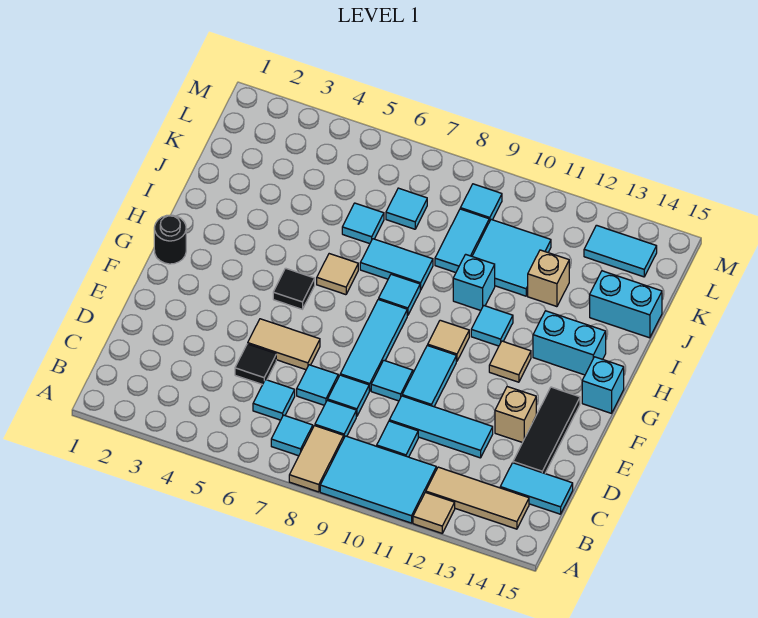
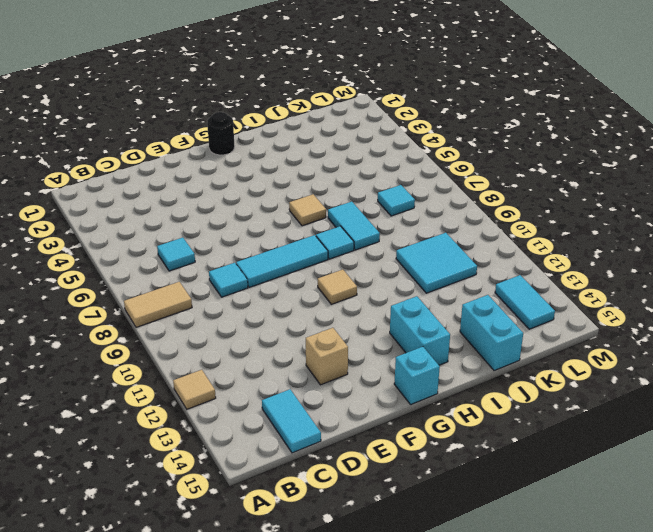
none -> cyan tile A9:B11 level 1
none -> cyan tile B7 level 1
none -> tan tile B12:B14 level 1
none -> cyan tile C8 level 1

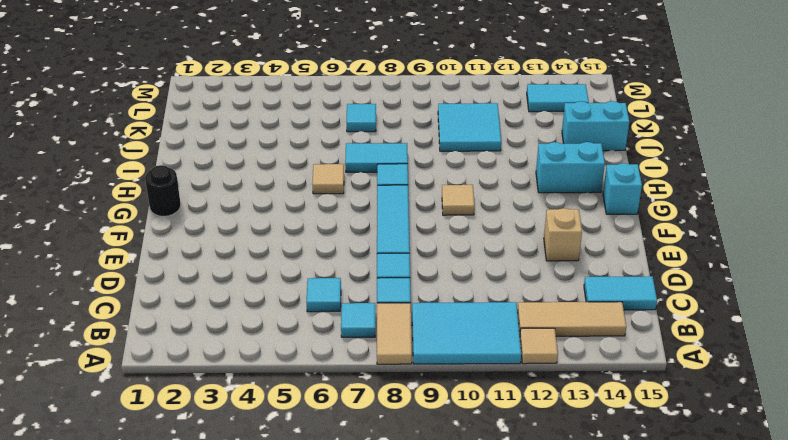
none -> cyan tile C10 level 1
none -> black tile D5 level 1
none -> cyan tile D7 level 1
none -> cyan tile D10:D12 level 1

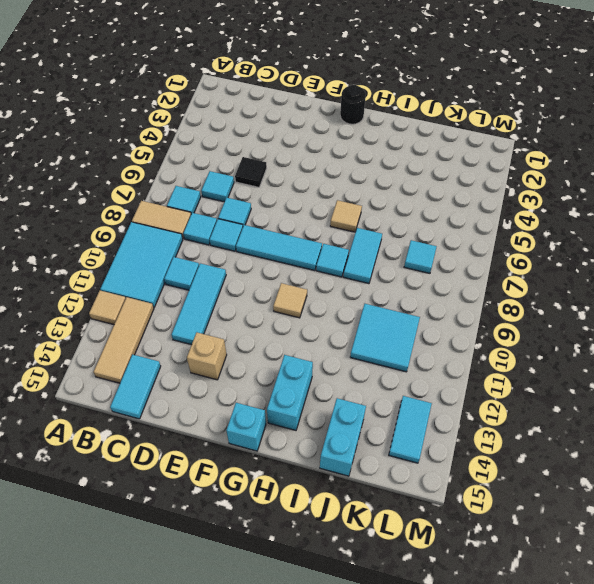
none -> black tile D14:F14 level 1
none -> tan tile E5:E6 level 1
none -> cyan tile E9 level 1
none -> cyan tile E10:F10 level 1

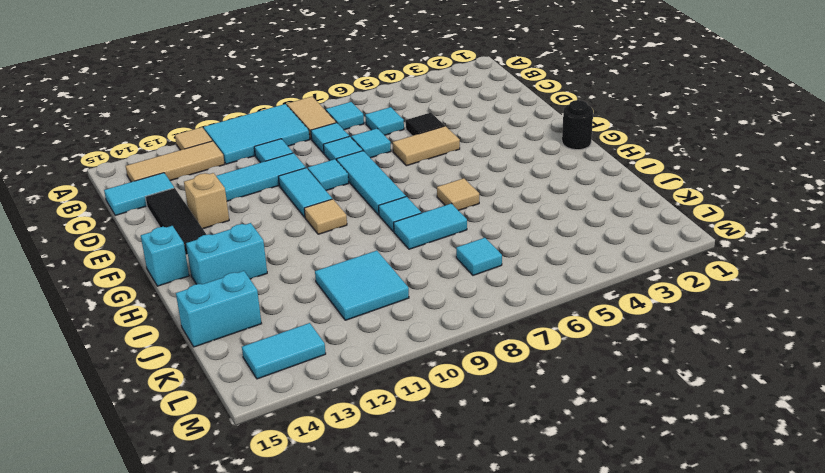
none -> black tile G5 level 1
none -> tan tile G12 level 1
none -> cyan tile H11 level 1
none -> cyan brick I10 level 1

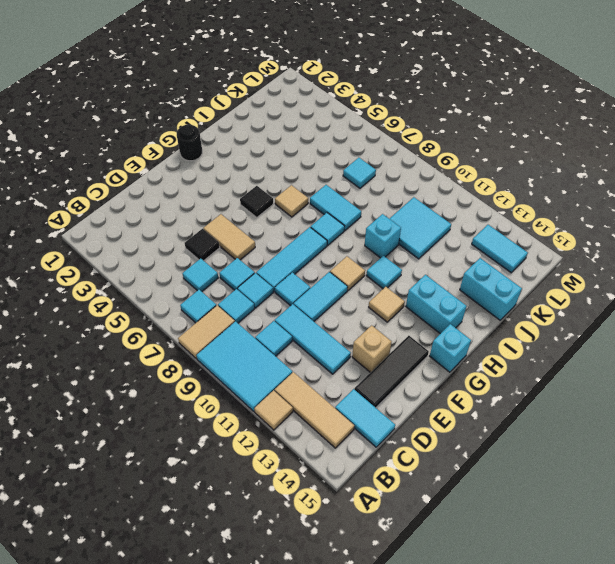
none -> cyan tile J6 level 1
none -> cyan tile J9:K9 level 1
none -> tan brick J12 level 1
none -> cyan tile L9 level 1

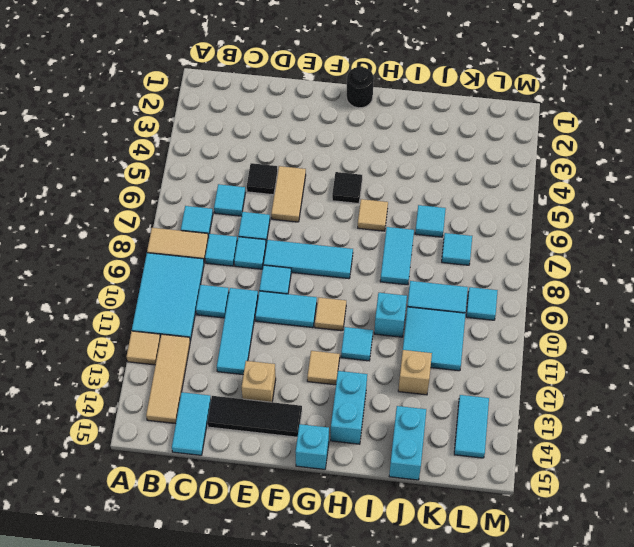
none -> cyan tile H8 level 1

